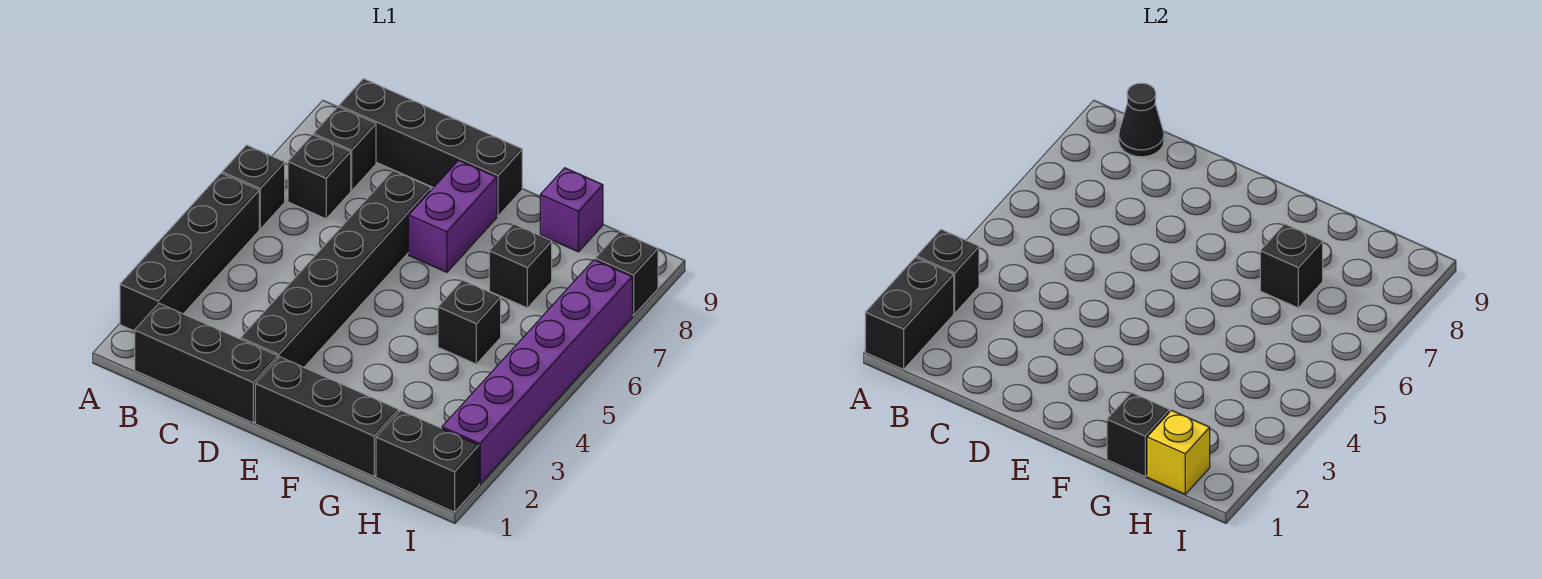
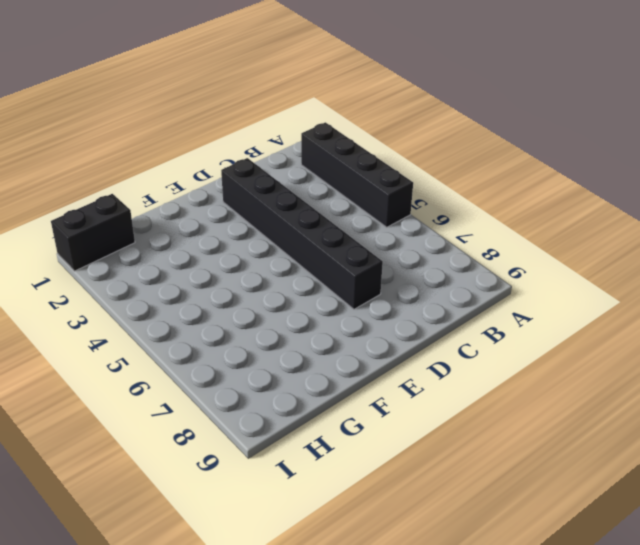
none -> black brick A6 level 1
none -> black brick B1:D1 level 1
none -> black brick B7 level 1

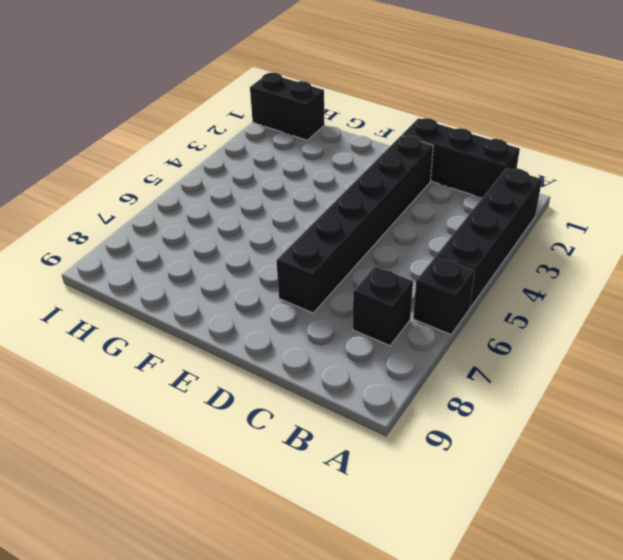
none -> black brick B8 level 1
none -> black brick B9:E9 level 1
none -> black brick E1:G1 level 1

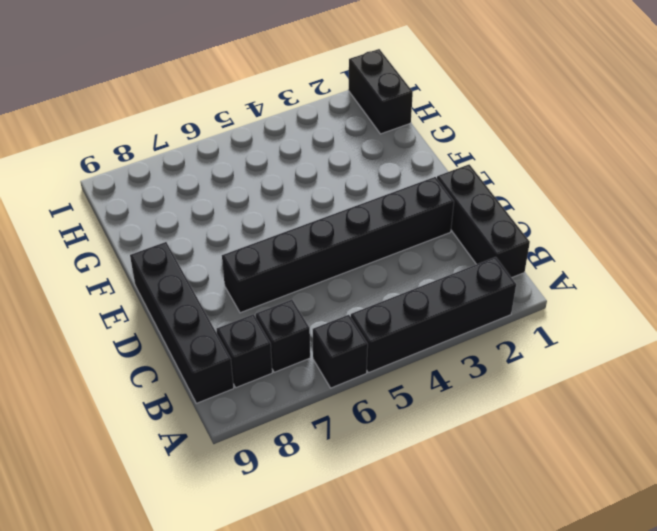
none -> black brick E1:G1 level 1
none -> purple brick E7:E8 level 1
none -> black brick G5 level 1

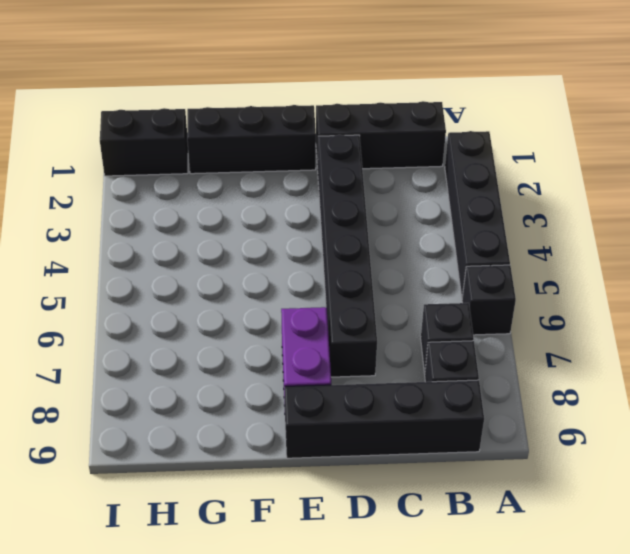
none -> black brick G5 level 1
none -> black brick G7 level 1
none -> purple brick G9 level 1

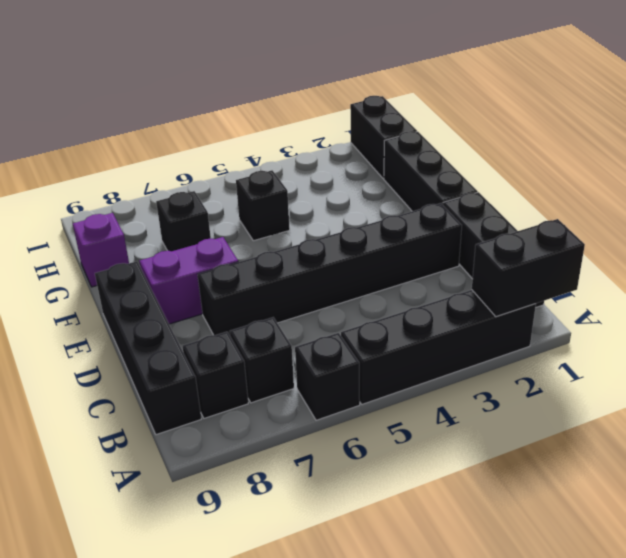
none -> purple brick I2:I7 level 1
none -> black brick I8 level 1
none -> black brick A3 level 2

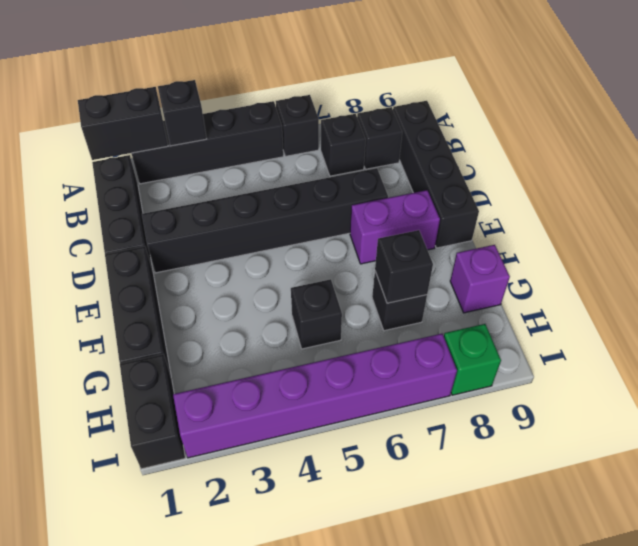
green brick I8 level 1 -> black brick I8 level 1
none -> black cone B9 level 2
none -> black brick G1 level 2
none -> yellow brick H1 level 2

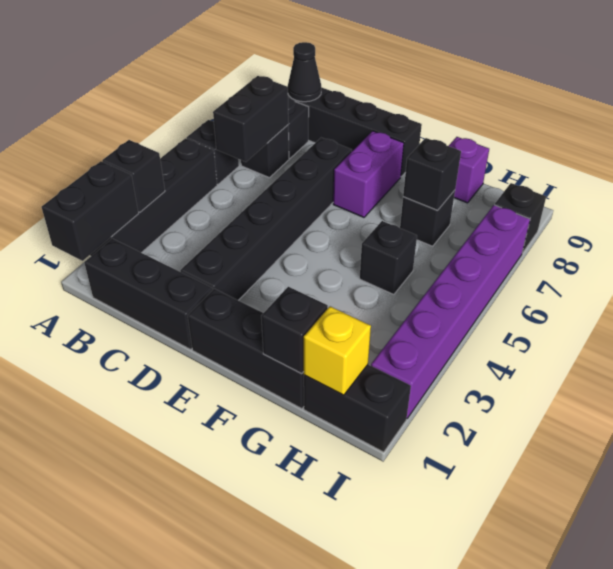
black brick B6:B7 level 2 -> none

